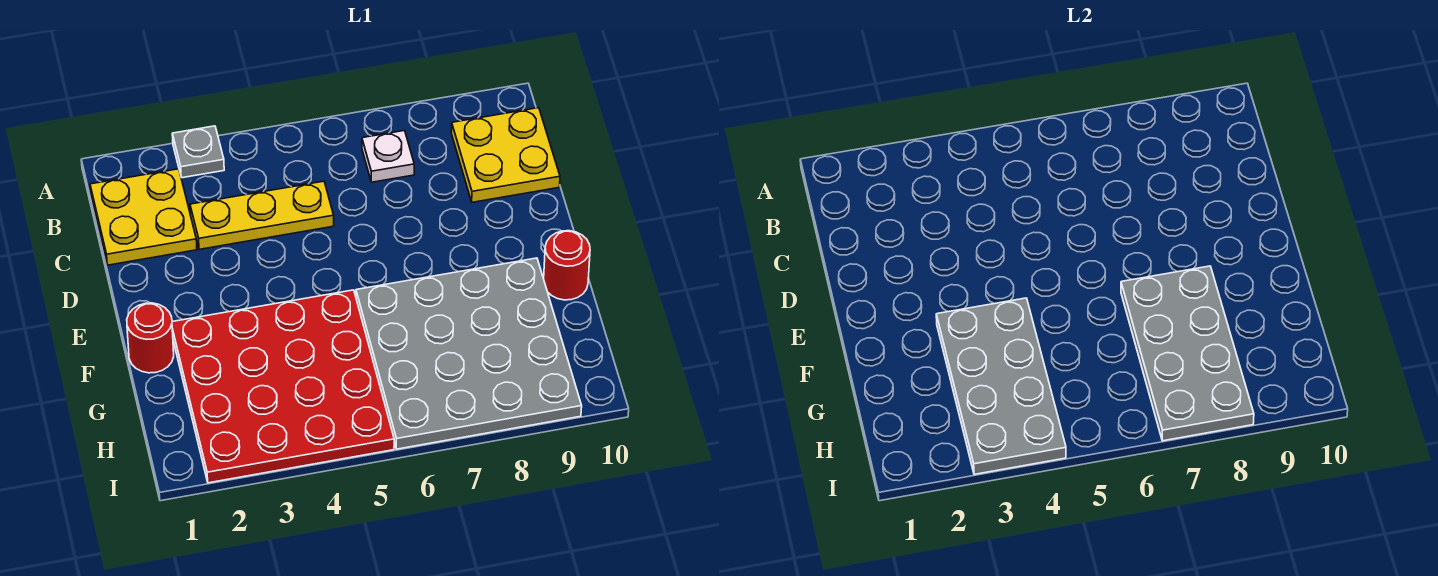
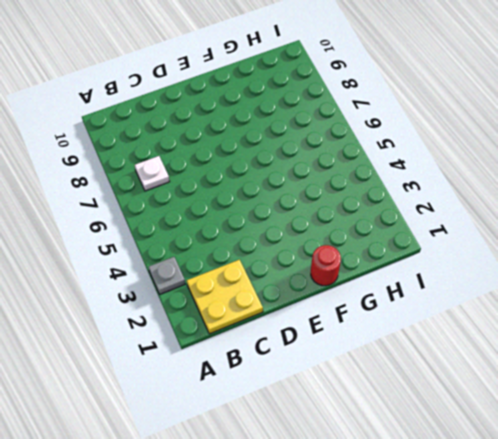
none -> yellow plate B9:C10 level 1
none -> yellow plate C3:C5 level 1

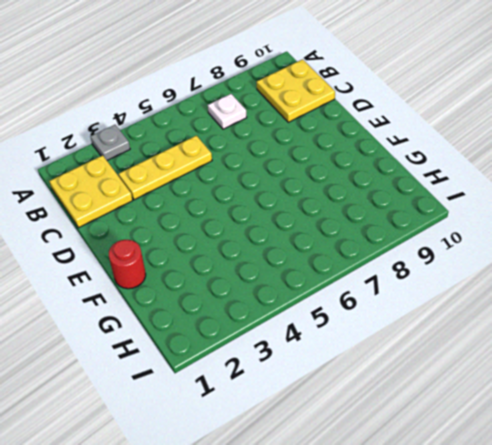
none -> red plate F2:I5 level 1
none -> grey plate F6:I9 level 1

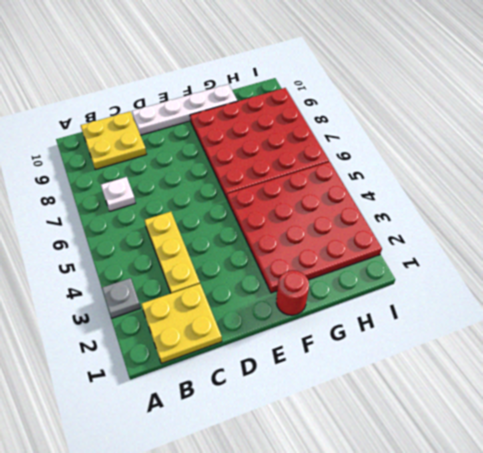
white plate D10:G10 level 1 -> red round brick F10 level 1
red plate F6:I9 level 1 -> grey plate F6:I9 level 1
none -> grey plate F3:I4 level 2
none -> grey plate F7:I8 level 2

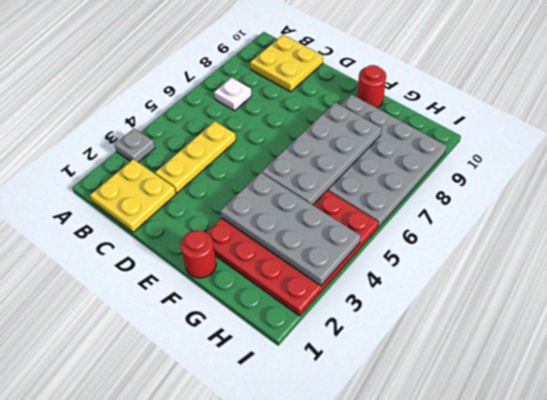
grey plate F5:G8 level 2 -> grey plate F7:I8 level 2

